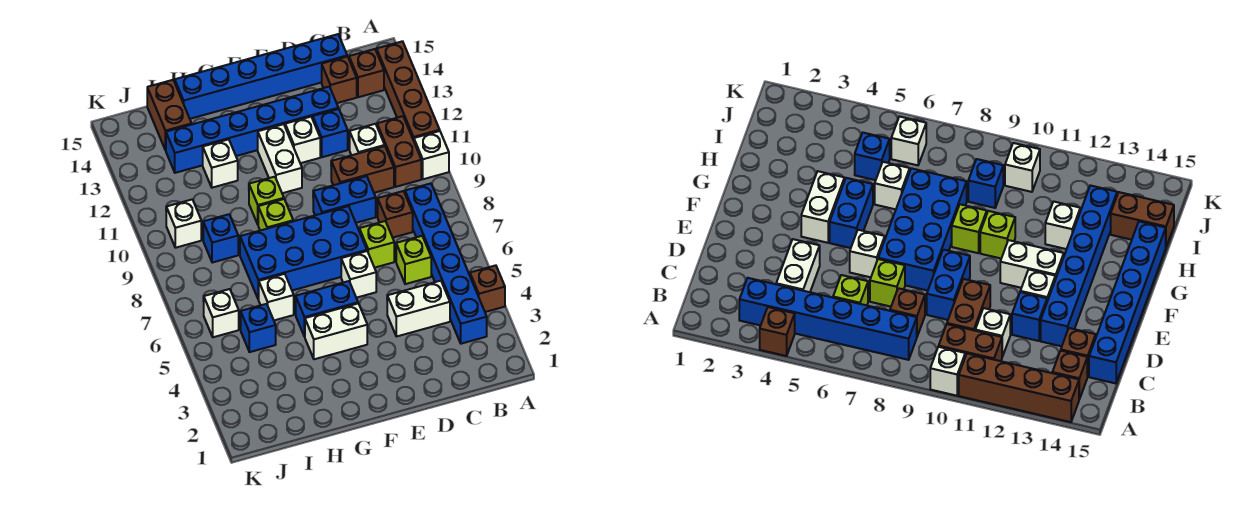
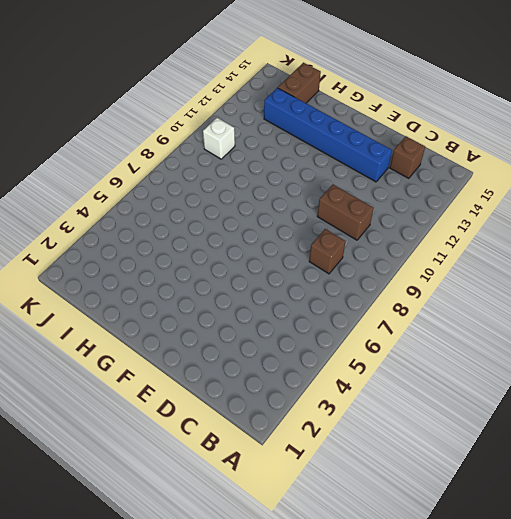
none -> brown brick A4 level 1
none -> white brick A10 level 1
none -> brown brick A11:A14 level 1
none -> blue brick B3:B8 level 1

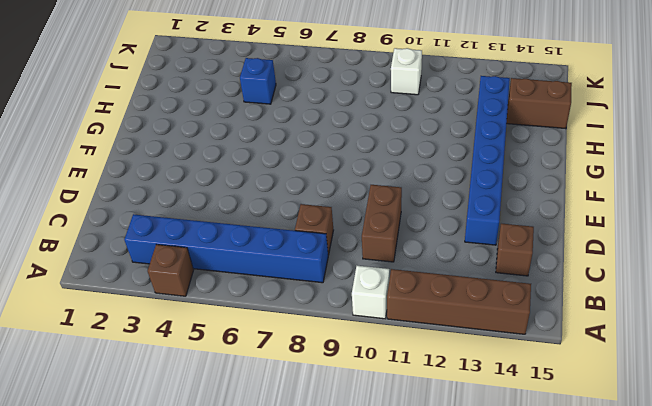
none -> brown brick B10:B11 level 1
none -> brown brick B14 level 1
none -> white brick C4:D4 level 1
none -> lime brick C6 level 1

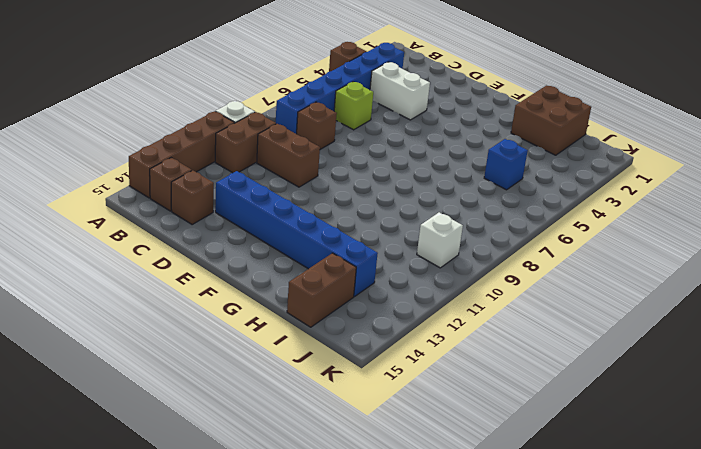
brown brick H1:I2 level 1 -> none
none -> white brick C11 level 1
none -> blue brick C15:H15 level 1
none -> lime brick D7 level 1
none -> blue brick D9:E9 level 1

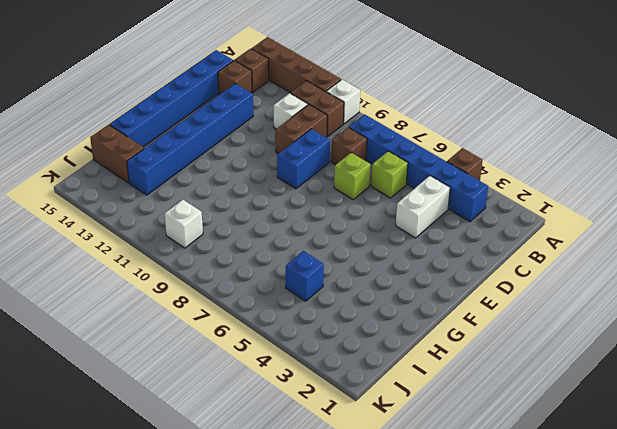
none -> blue brick D12 level 1
none -> white brick E6 level 1
none -> blue brick E7:H8 level 1
none -> white brick E12 level 1

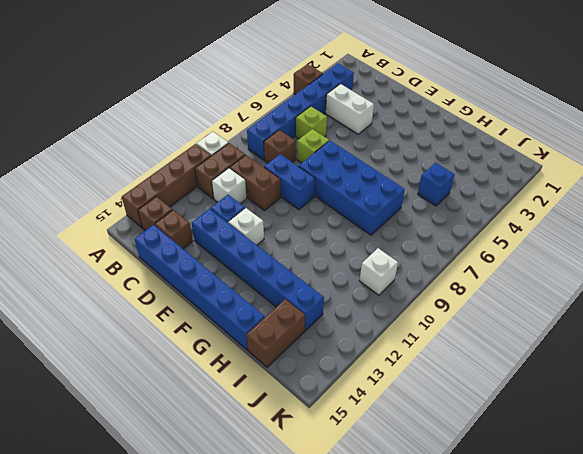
none -> white brick E6 level 1
none -> white brick F4:G4 level 1
none -> blue brick F5:G5 level 1
none -> white brick F11:F12 level 1

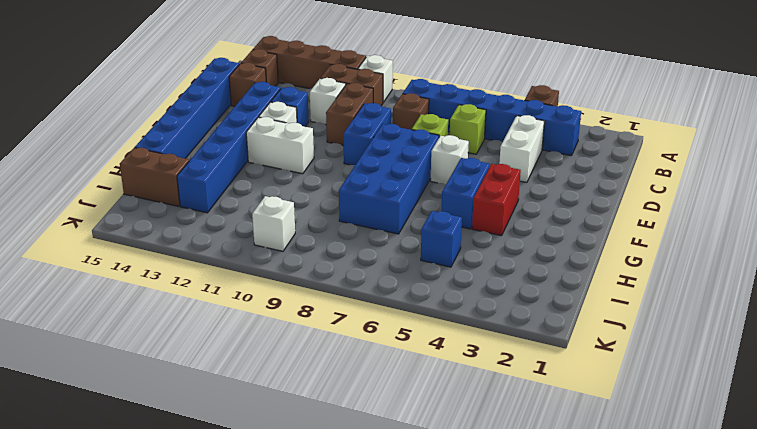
red brick F4:G4 level 1 -> white brick F4:G4 level 1
none -> lime brick G9 level 1
none -> lime brick G10 level 1
none -> white brick H6 level 1
none -> white brick H12 level 1

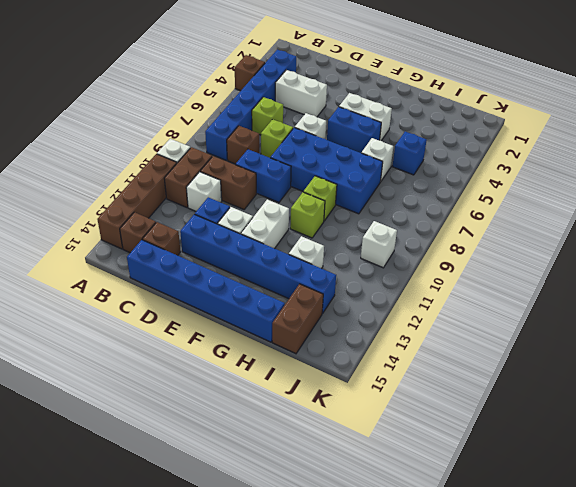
none -> blue brick I9 level 1
none -> white brick J6 level 1

